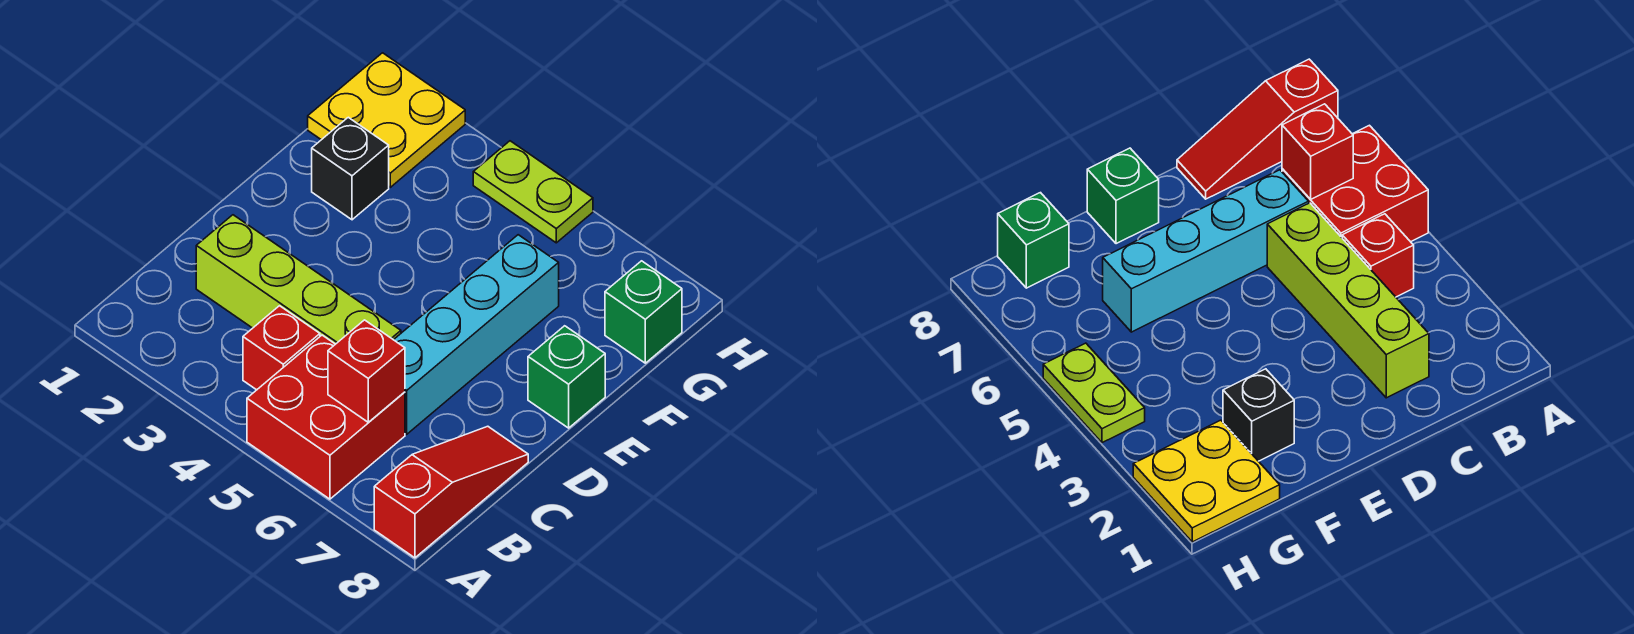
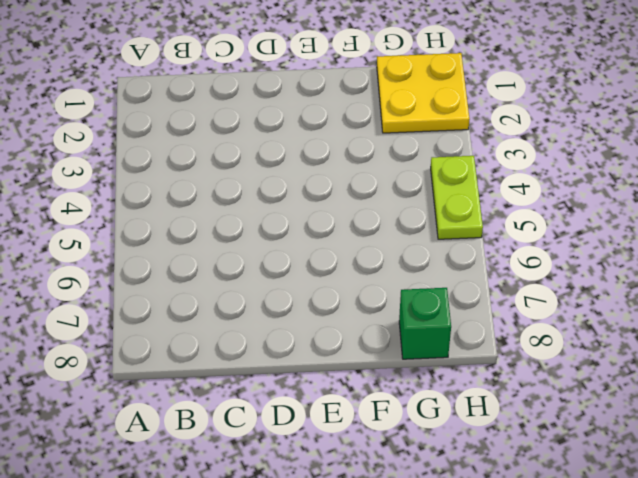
none -> red brick A5:B6 level 1
none -> red slope A8:C8 level 1 top A

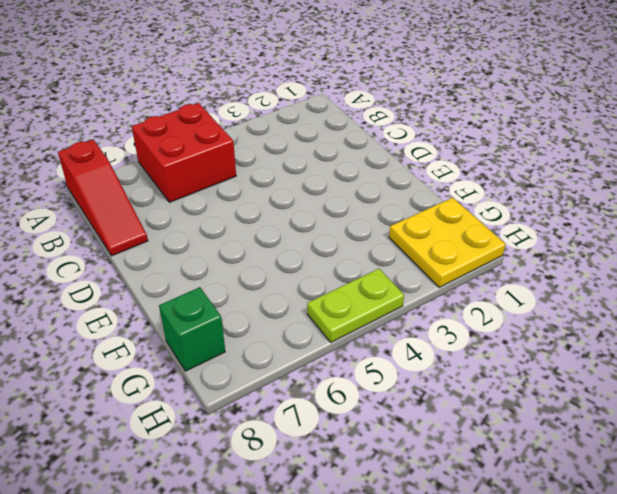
none -> red brick B4 level 1
none -> lime brick C2:C5 level 1

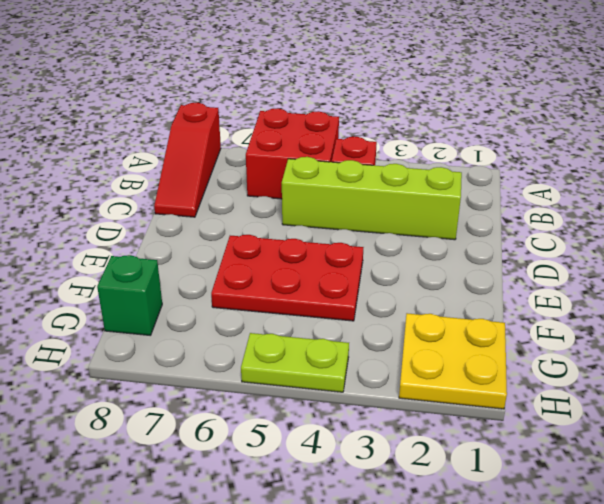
red plate E4:F6 level 1 -> cyan brick C6:F6 level 1
none -> green brick E8 level 1
none -> black brick F2 level 1

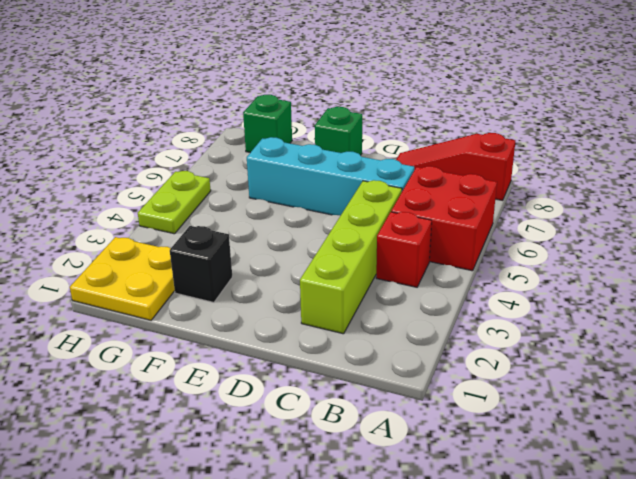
none -> red brick B6 level 2

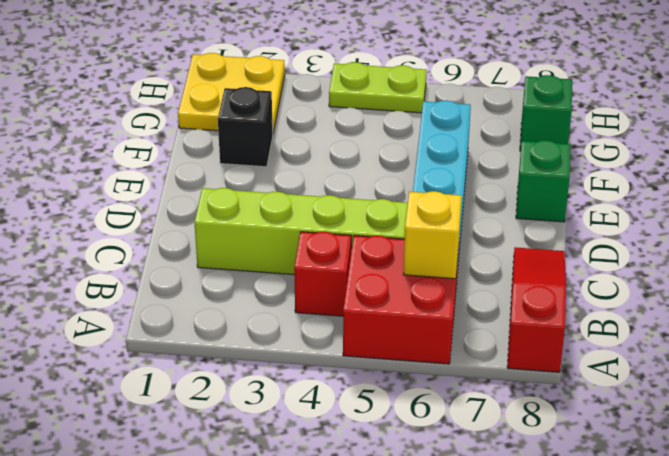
yellow brick B6 level 2 -> red brick B6 level 2

